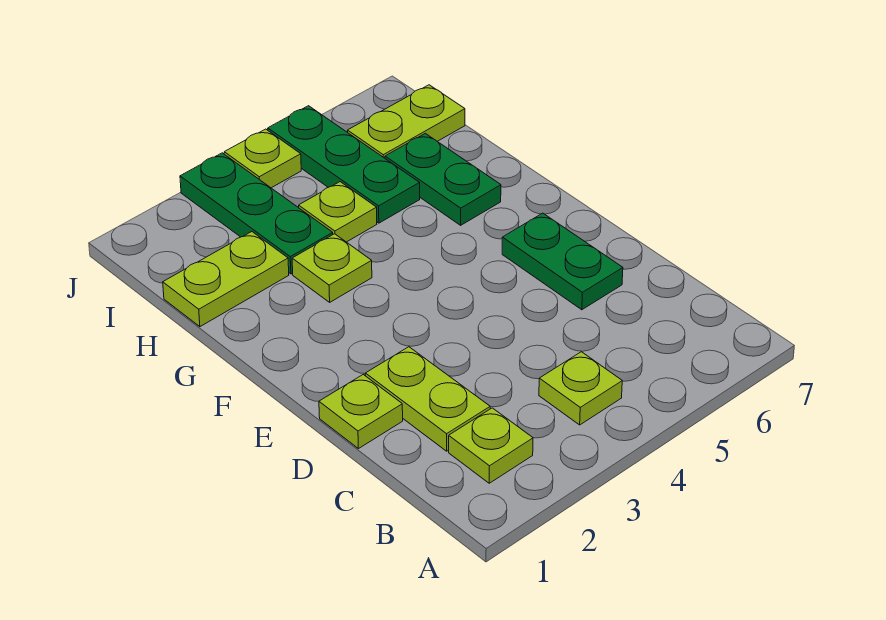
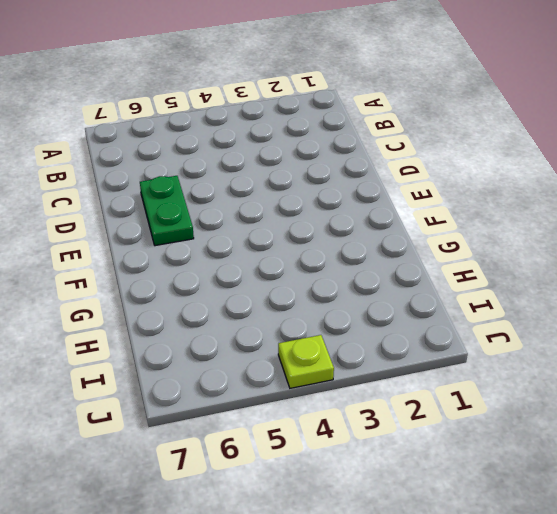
none -> lime plate B2 level 1
none -> lime plate B4 level 1
none -> lime plate C2:D2 level 1

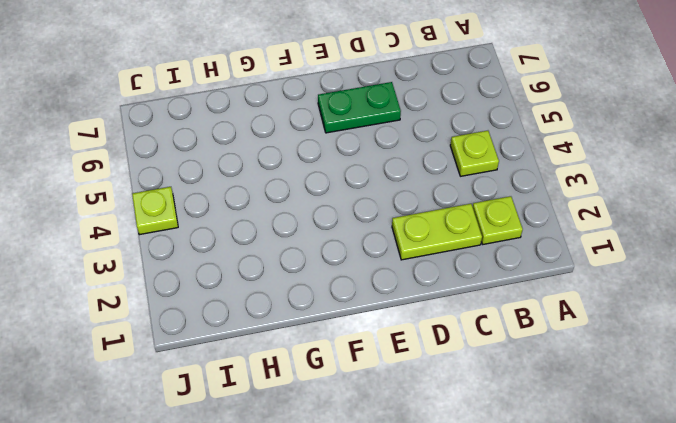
none -> lime plate D1 level 1
none -> lime plate G3 level 1
none -> green plate G6:H6 level 1

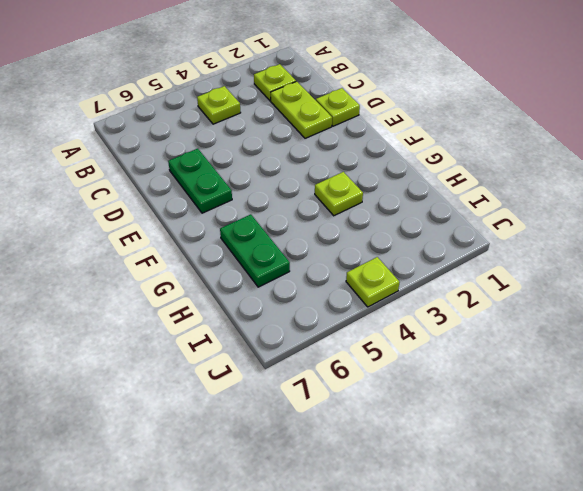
none -> lime plate H1:H2 level 1
none -> green plate H3:J3 level 1
none -> lime plate H4 level 1

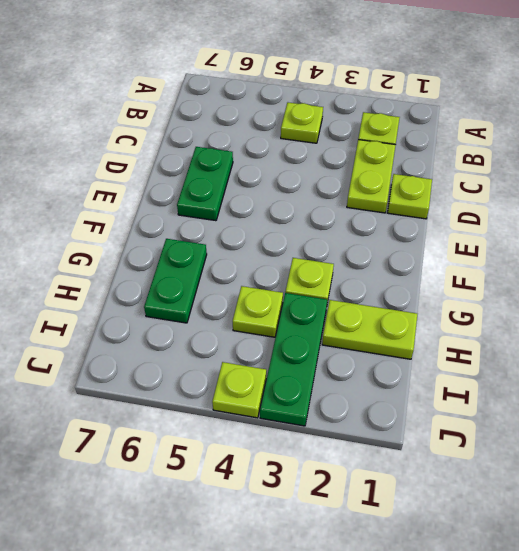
none -> green plate H5:J5 level 1
none -> lime plate I6:I7 level 1

